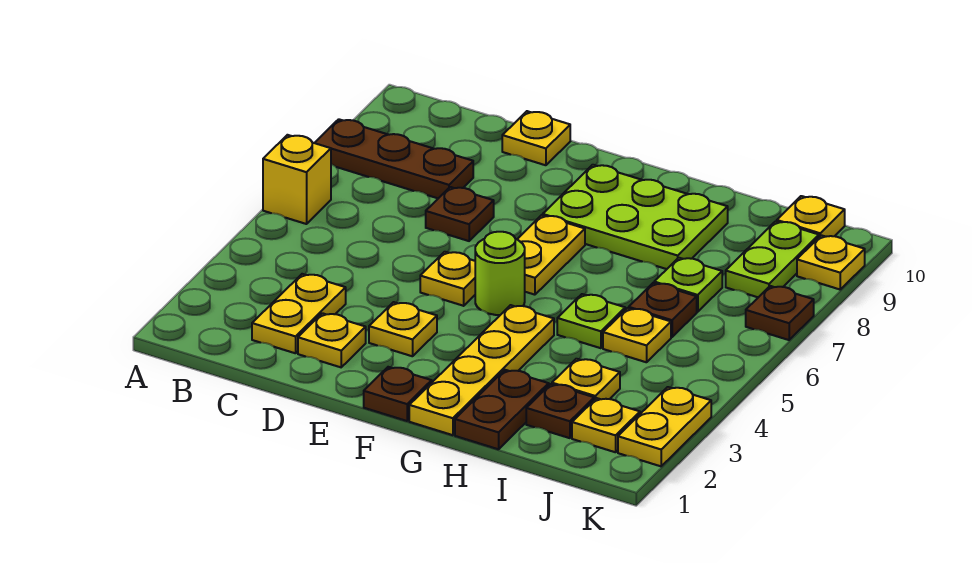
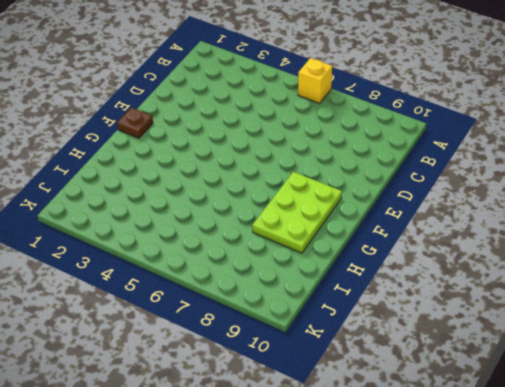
none -> brown plate A8:C8 level 1
none -> yellow plate C2:C3 level 1
none -> yellow plate D2 level 1

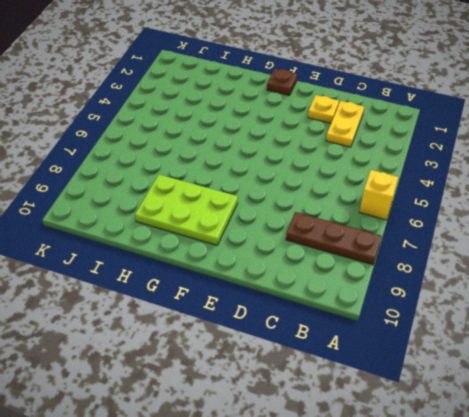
none -> brown plate D7 level 1
none -> yellow plate D10 level 1
none -> yellow plate E3 level 1

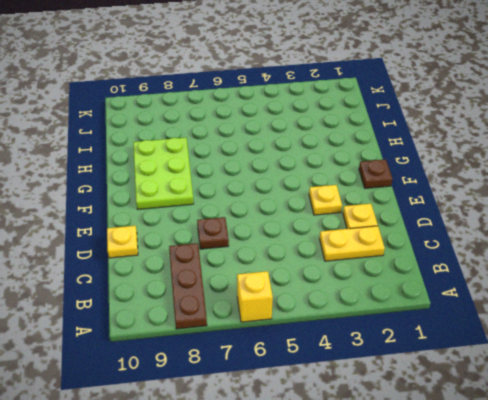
none -> yellow plate E5 level 1
none -> lime round brick F5 level 1
none -> yellow plate F6:F7 level 1

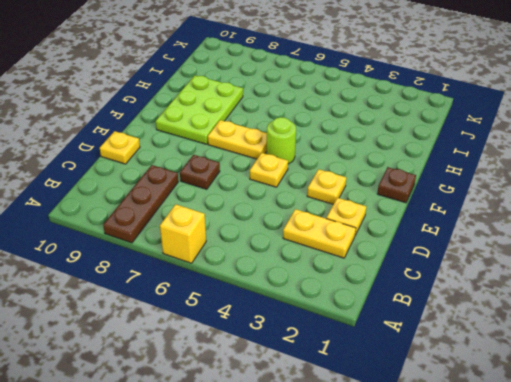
none -> yellow plate G1:G4 level 1
none -> brown plate H1:H2 level 1
none -> lime plate H5 level 1

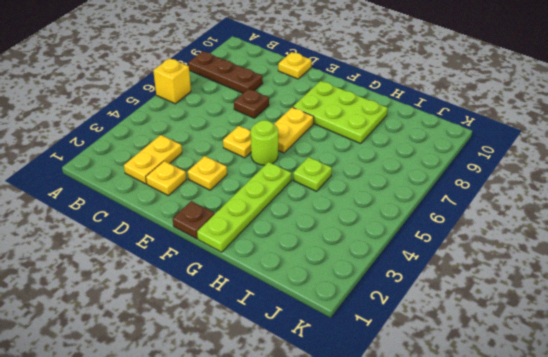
lime plate G1:G4 level 1 -> yellow plate G1:G4 level 1
none -> brown plate H1:H2 level 1
none -> brown plate I2 level 1
none -> yellow plate I3 level 1

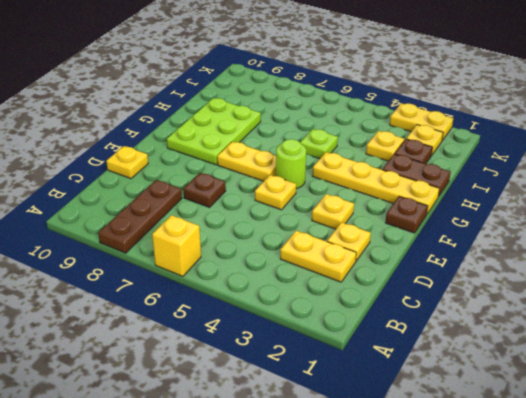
none -> yellow plate I5 level 1
none -> brown plate I6 level 1
none -> lime plate I7 level 1

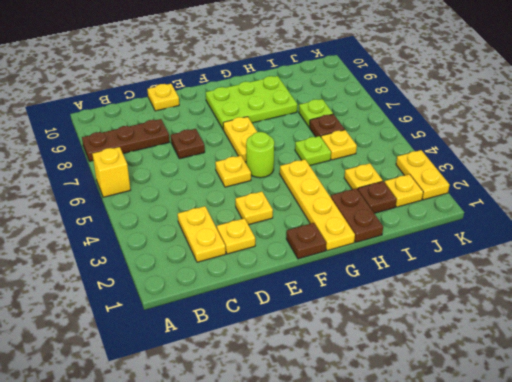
none -> lime plate J8:J9 level 1
none -> yellow plate J10 level 1
none -> brown plate K7 level 1

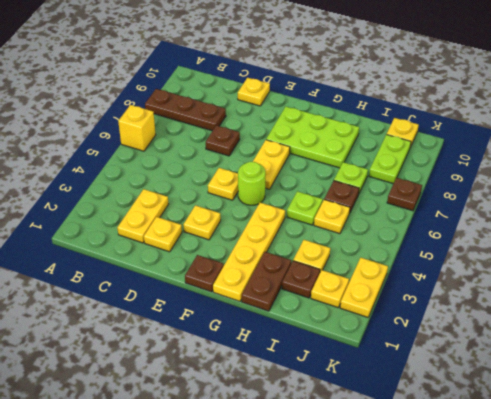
none -> yellow plate K9 level 1

